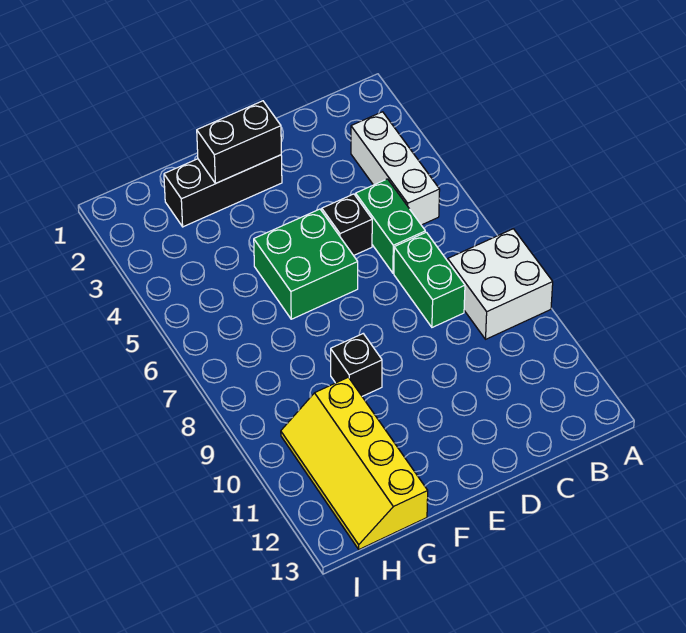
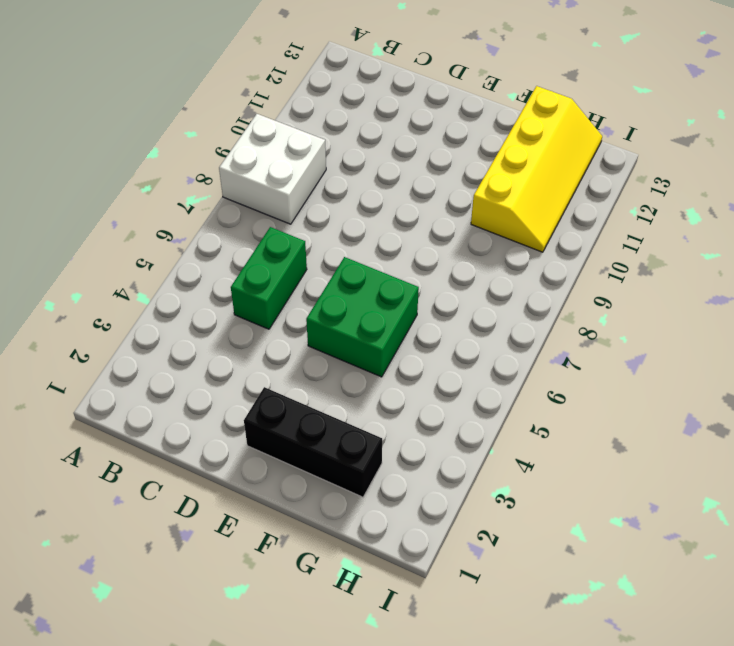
none -> white brick B3:B5 level 1
none -> green brick C7:C8 level 1

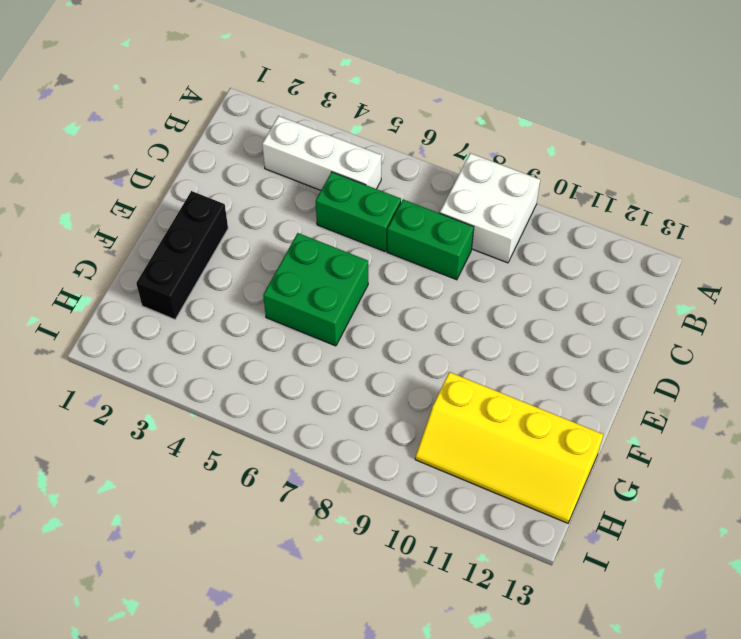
none -> black brick D5 level 1
none -> black brick F9 level 1

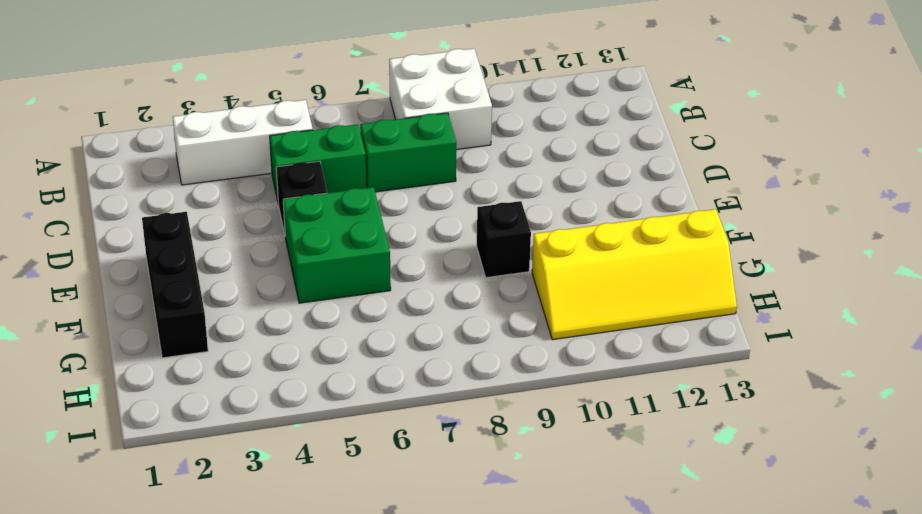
none -> black brick E2:F2 level 2

